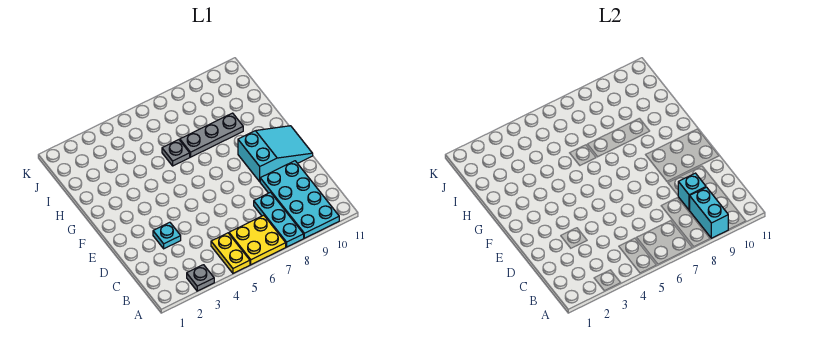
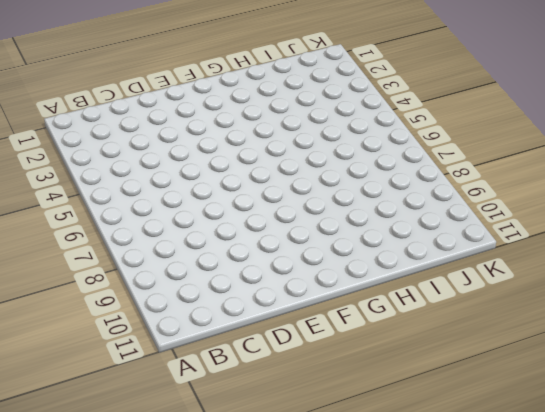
none -> grey plate A3 level 1
none -> yellow plate A5:B5 level 1

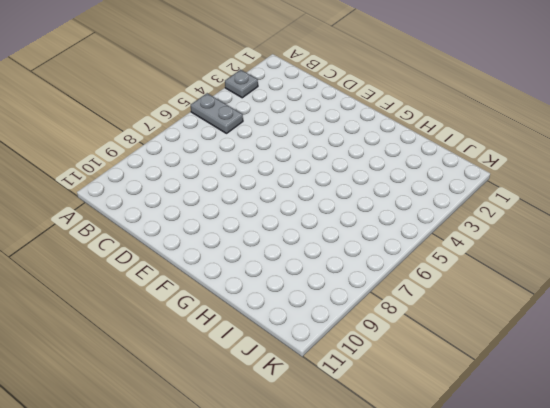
grey plate A5:B5 level 1 -> yellow plate A5:B5 level 1
none -> yellow plate A6:B7 level 1
none -> cyan plate A8:C8 level 1

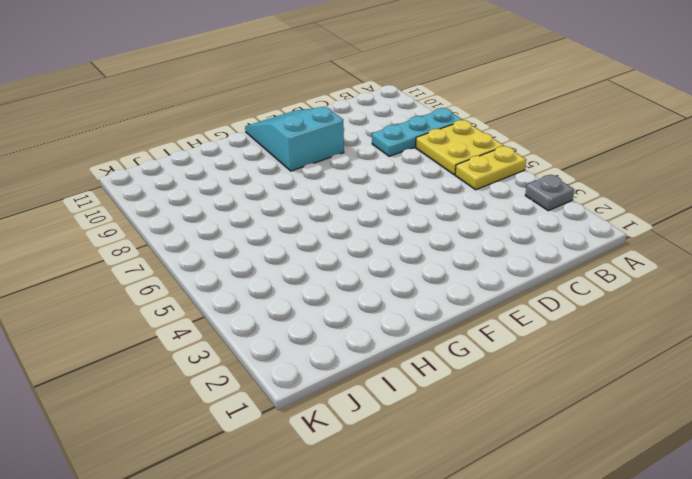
none -> cyan plate A9:D10 level 1
none -> cyan plate D3 level 1

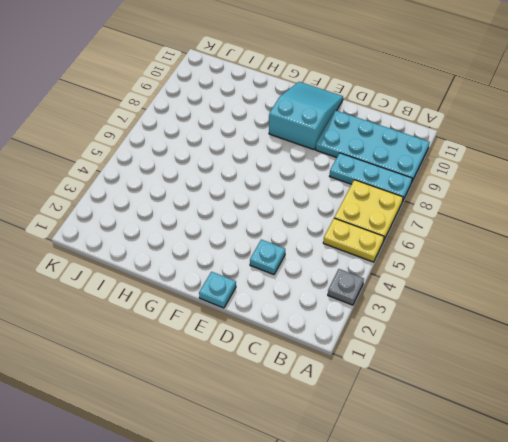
cyan plate E1 level 1 -> none
none -> grey plate H6 level 1
none -> grey plate H7:H9 level 1

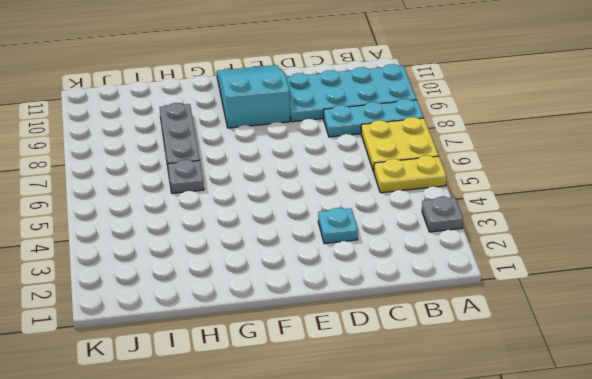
none -> cyan brick A9:B9 level 2
none -> cyan brick C9 level 2

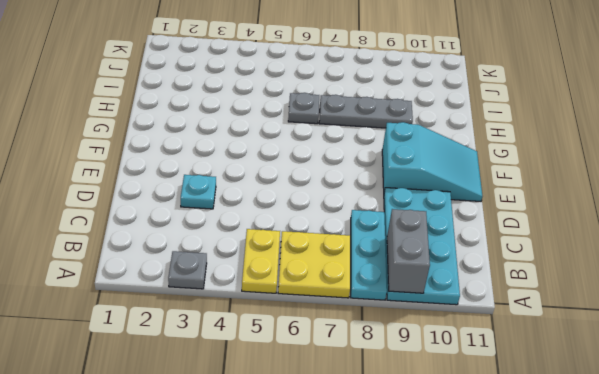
grey brick A9:B9 level 2 -> cyan brick A9:B9 level 2
none -> cyan brick C9 level 2

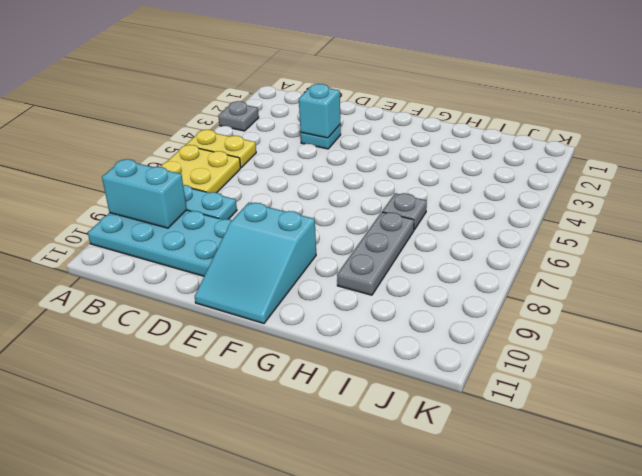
cyan brick D3 level 2 -> cyan brick C9 level 2

